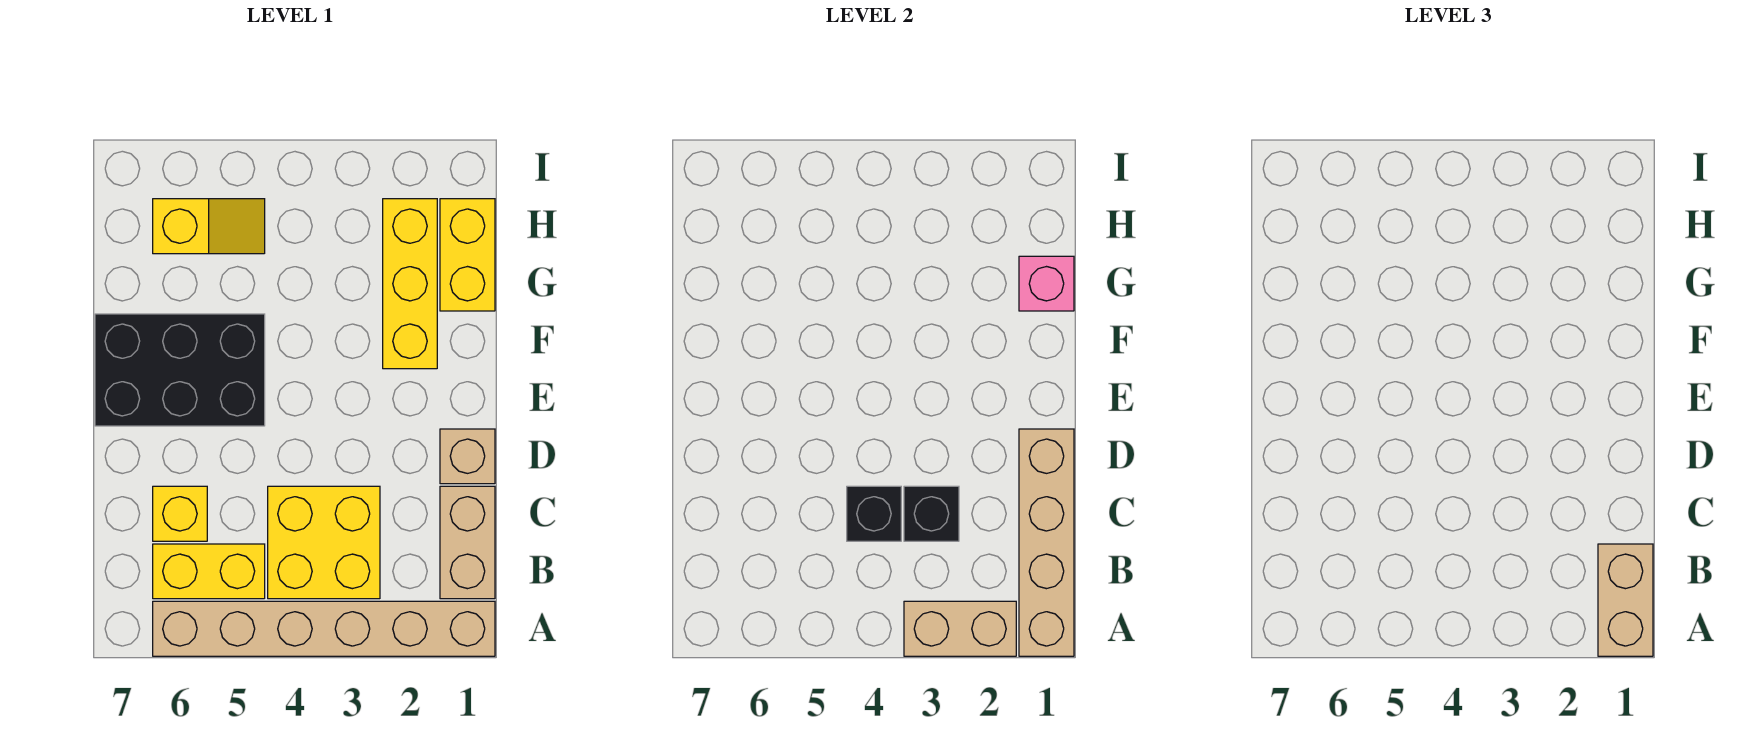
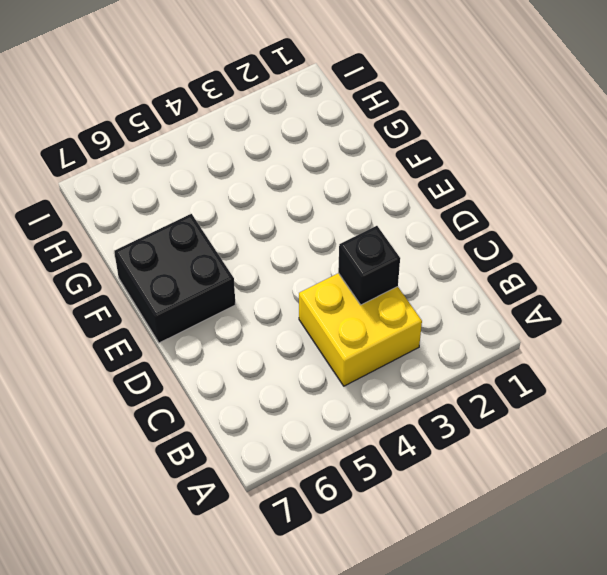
black brick E6:F7 level 1 -> black brick E5:F7 level 1
none -> tan brick A1:A6 level 1
none -> tan brick B1:C1 level 1
none -> yellow brick B5:B6 level 1

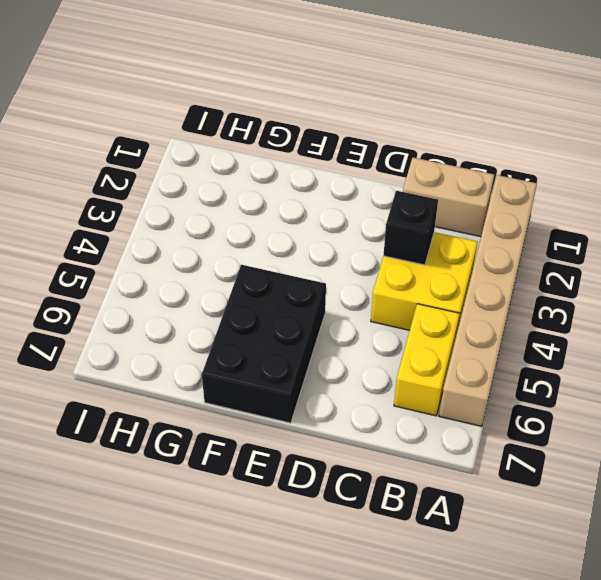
none -> yellow brick C6 level 1
none -> tan brick D1 level 1
none -> yellow brick F2:H2 level 1

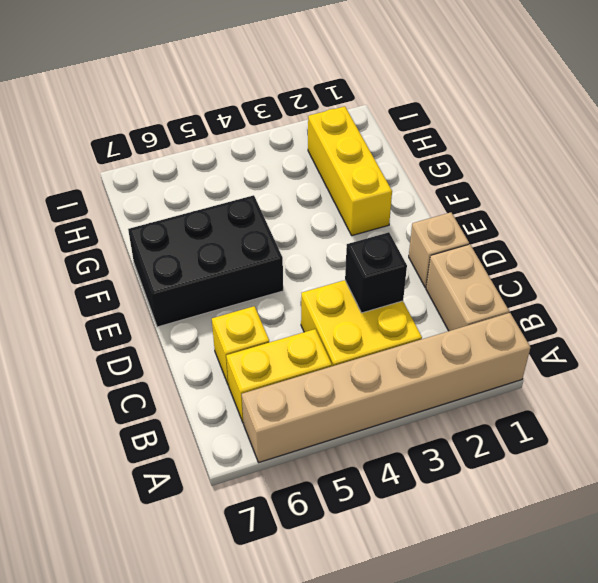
none -> yellow brick G1:H1 level 1
none -> yellow slope H5:H6 level 1 top 6
none -> tan brick A1:D1 level 2

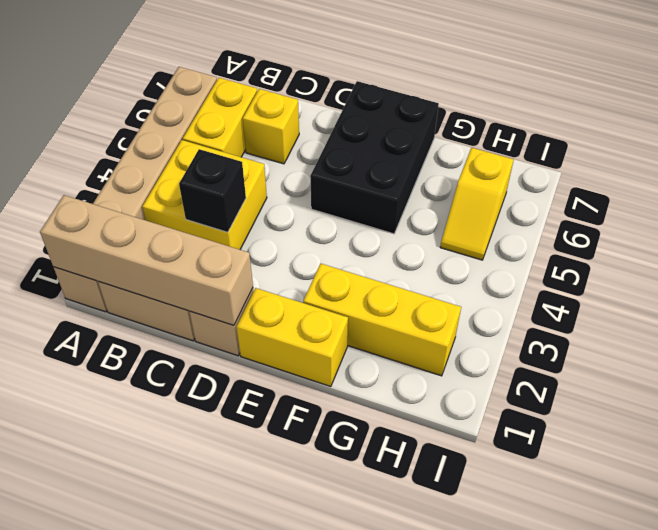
yellow brick E1:F1 level 1 -> yellow brick G1:H1 level 1
none -> tan brick A2:A3 level 2
none -> black brick C4 level 2
none -> pink brick G1 level 2

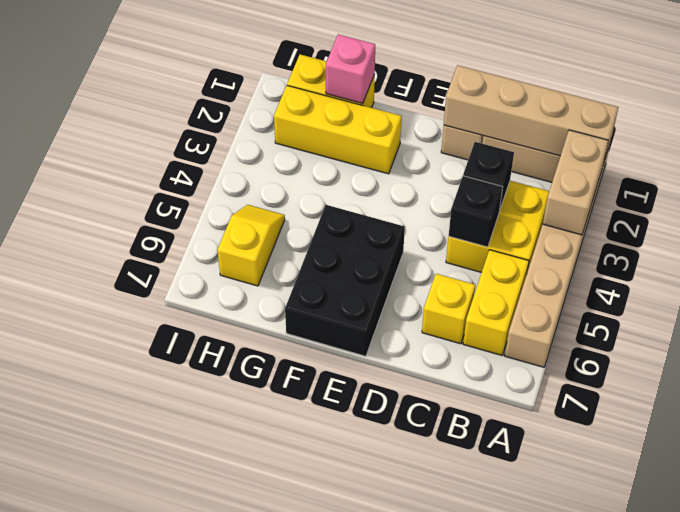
none -> tan brick A1:B1 level 3

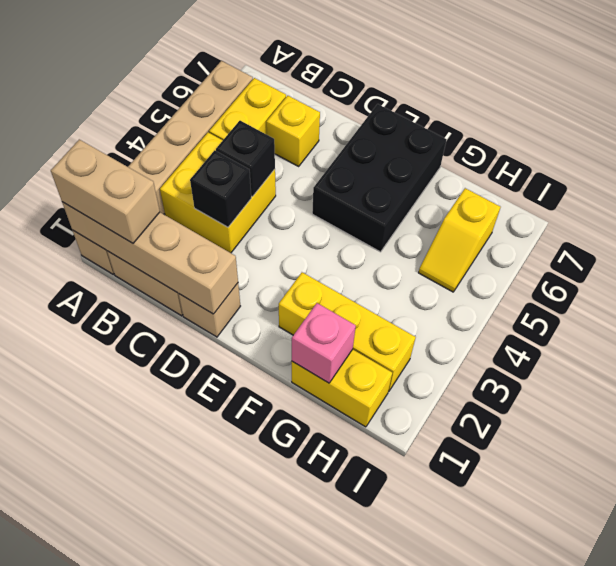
none -> tan brick A2:A3 level 2

